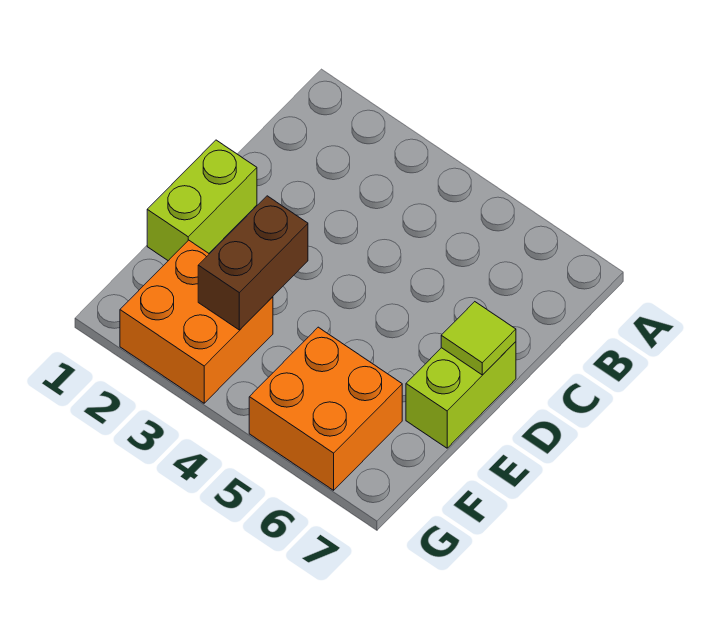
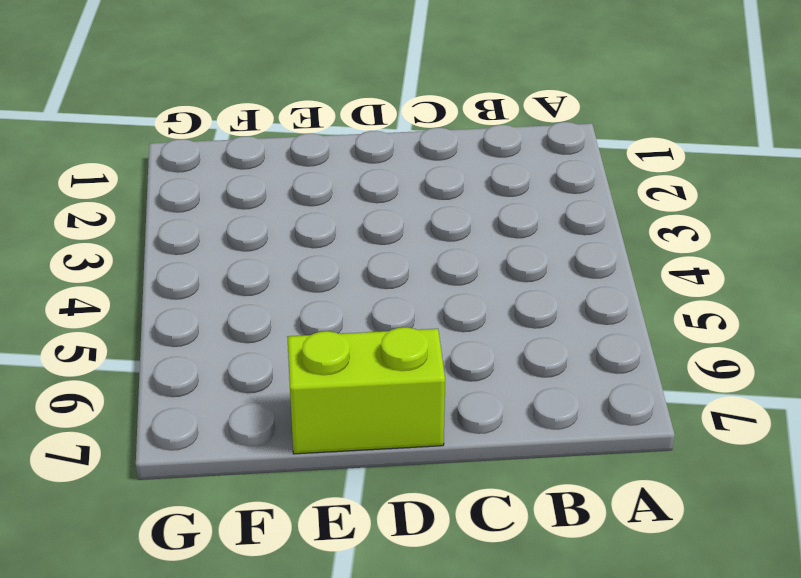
none -> lime brick D1:E1 level 1
none -> orange brick F2:G3 level 1

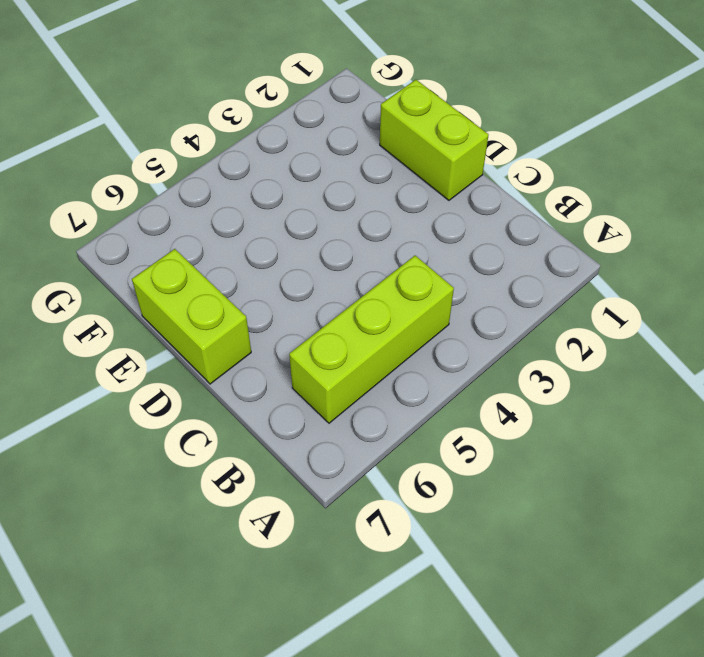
lime brick B4:B6 level 1 -> none
none -> orange brick F2:G3 level 1
none -> orange brick F5:G6 level 1

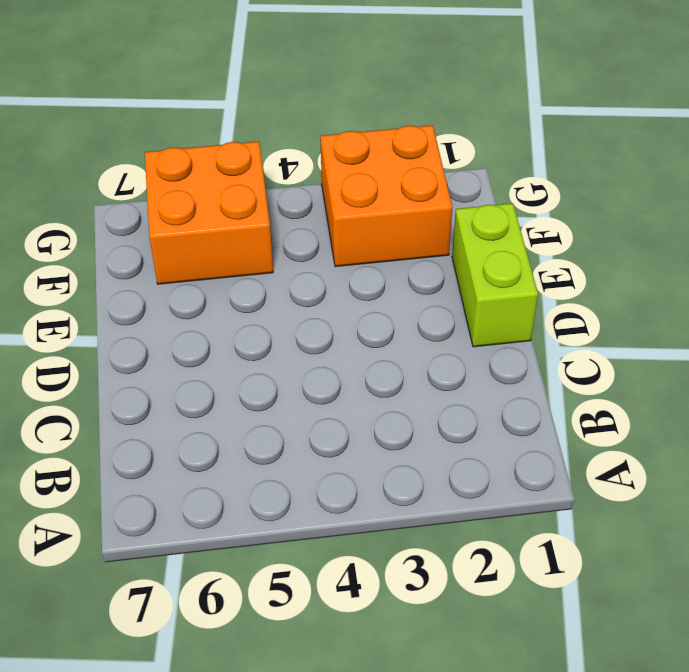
none -> lime brick D7:E7 level 1
none -> lime tile D7 level 2

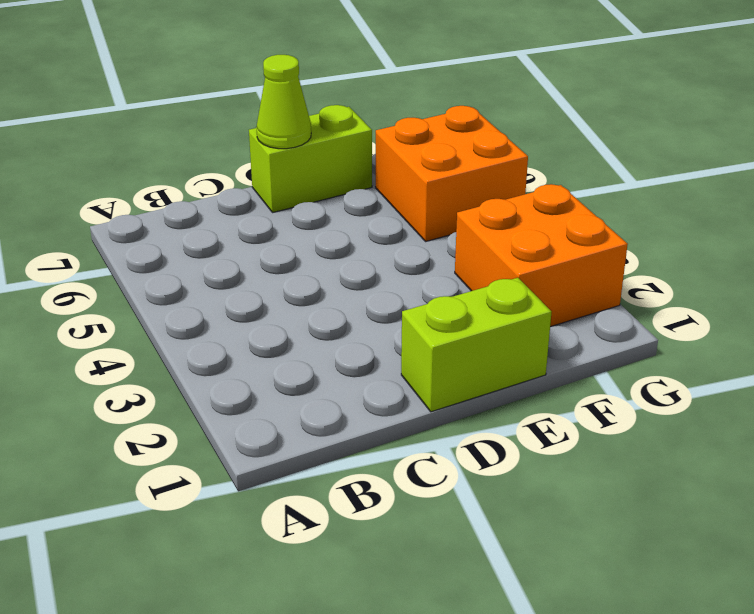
lime cone D7 level 2 -> lime tile D7 level 2
none -> brown brick E3:F3 level 2

